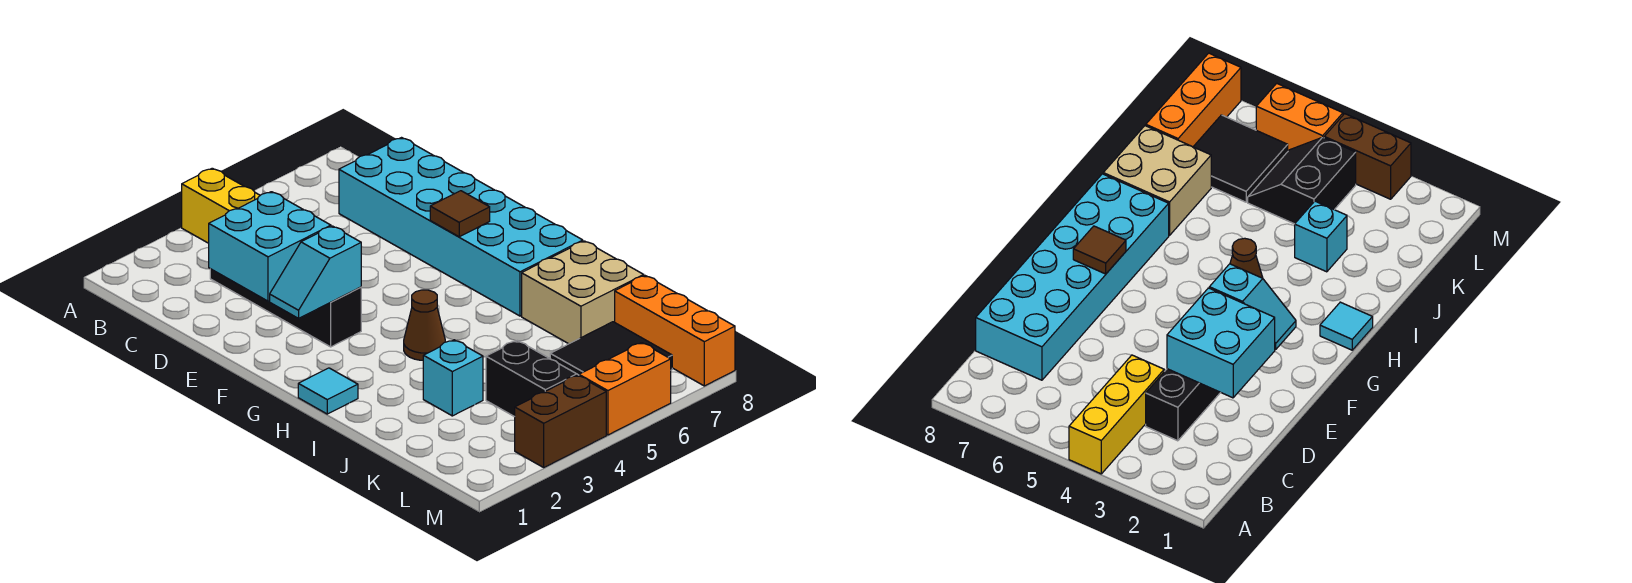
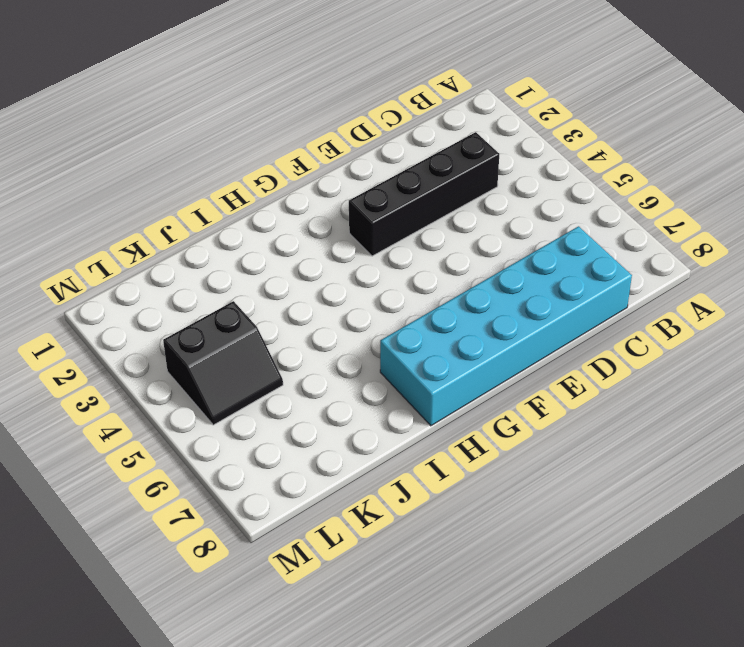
none -> yellow brick A4:C4 level 1
none -> cyan tile H1 level 1
none -> brown cone H4 level 1

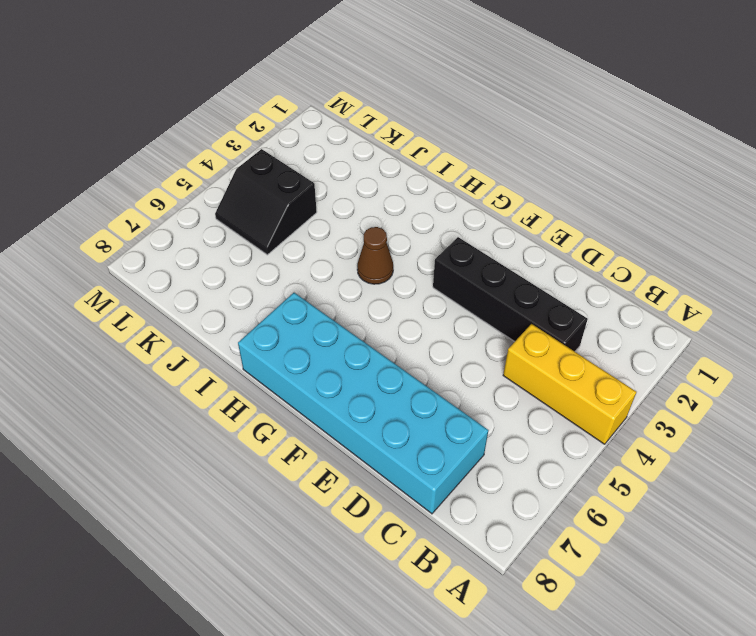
none -> cyan tile H1 level 1
none -> tan brick I7:J8 level 1
none -> cyan brick J3 level 1

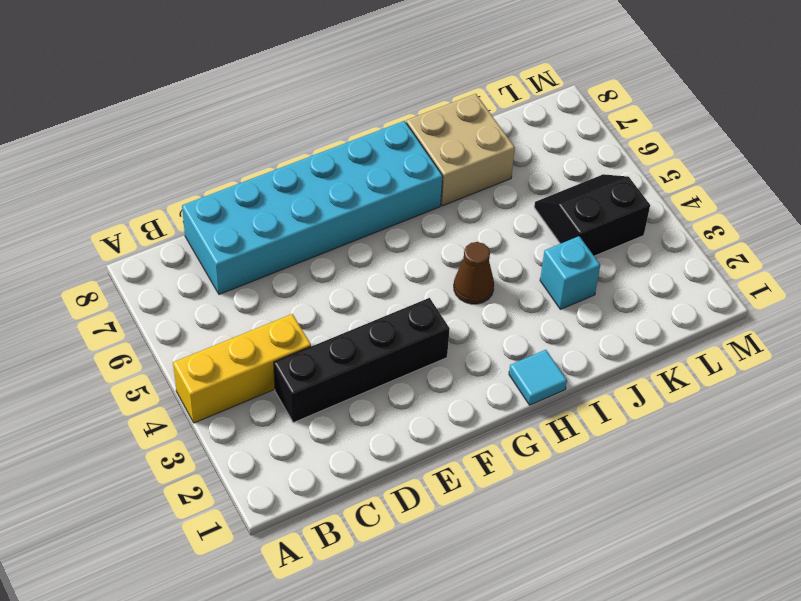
none -> black tile K6:L7 level 1
none -> orange brick K8:M8 level 1
none -> brown brick M3:M4 level 1

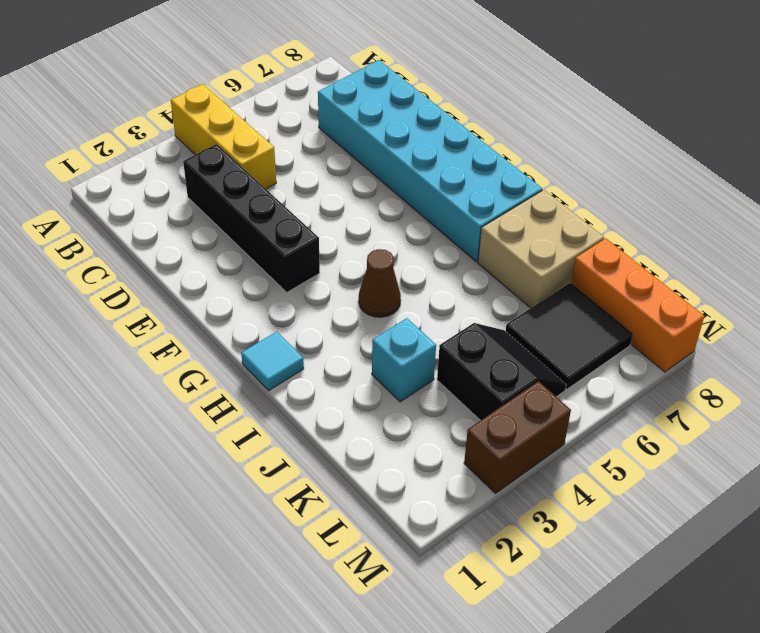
none -> orange brick M5:M6 level 1
none -> cyan brick D2:E3 level 2
none -> cyan slope F2:F3 level 2 top 3

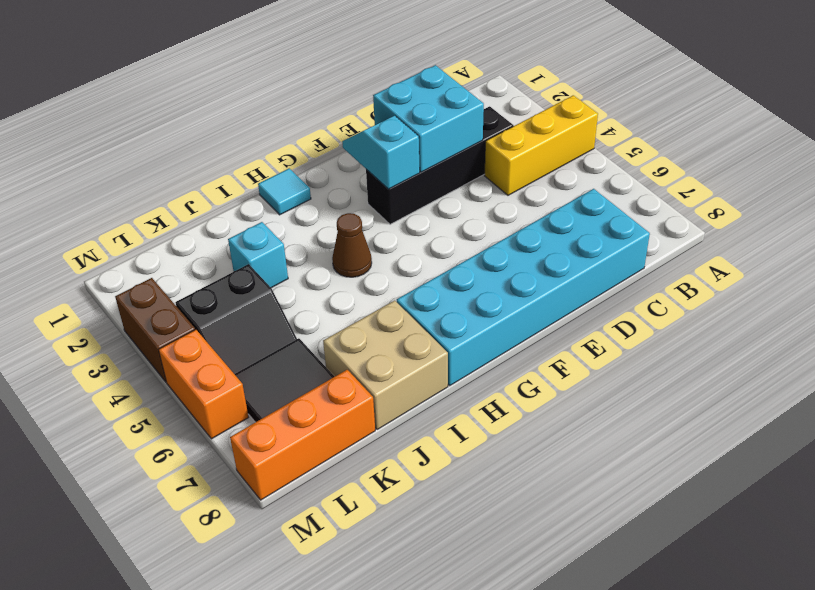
none -> brown tile F7 level 2

